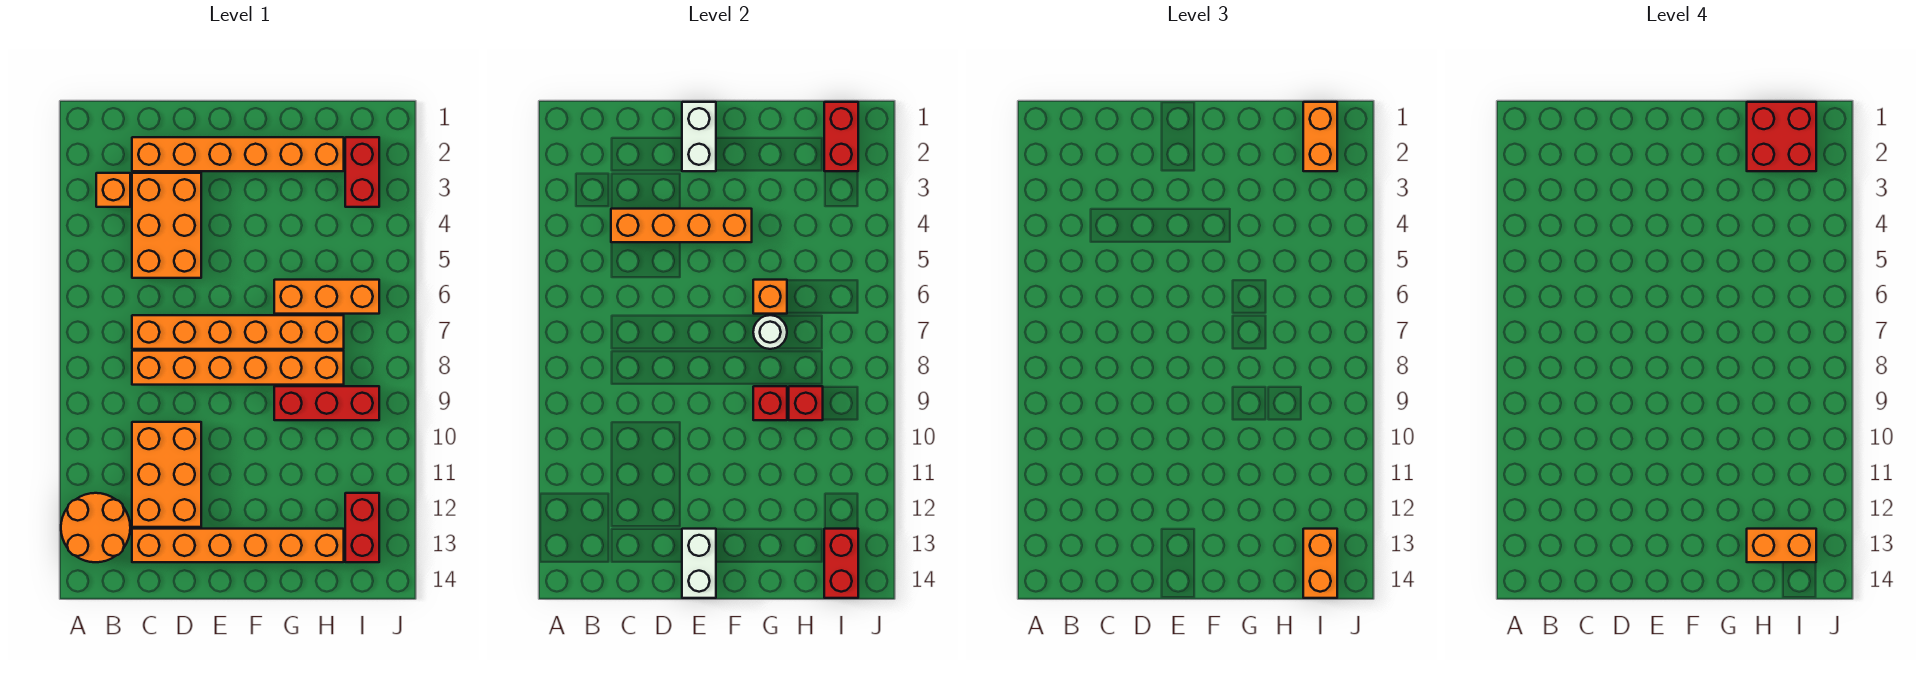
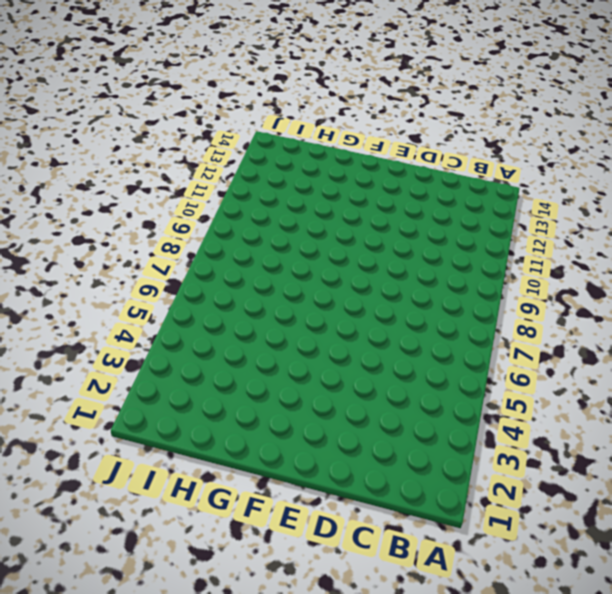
none -> orange round brick A12:B13 level 1
none -> orange brick B3 level 1
none -> orange brick C2:H2 level 1

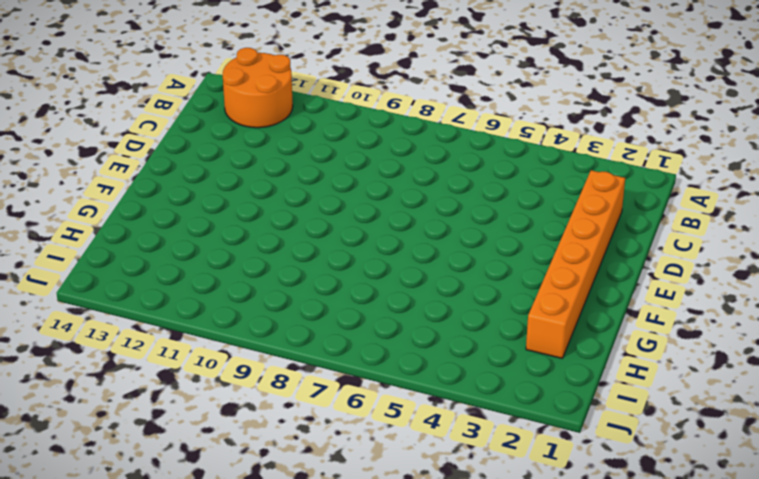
none -> orange brick B3 level 1
none -> orange brick C3:D5 level 1
none -> orange brick C7:H7 level 1

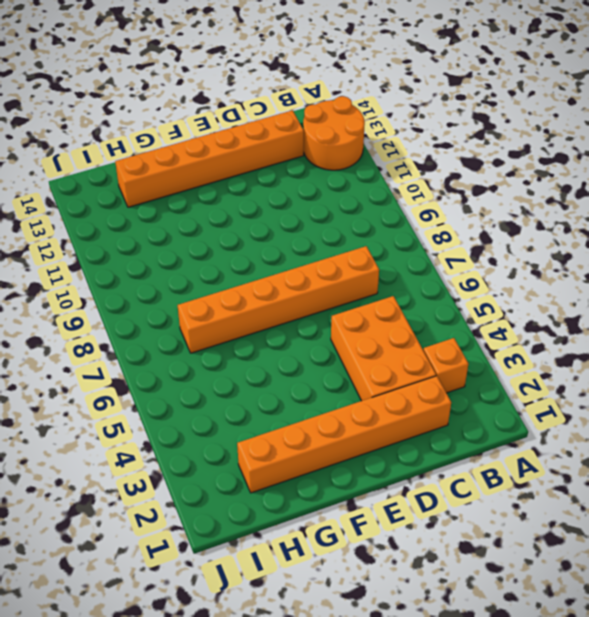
none -> orange brick C8:H8 level 1
none -> orange brick C10:D12 level 1
none -> orange brick G6:I6 level 1

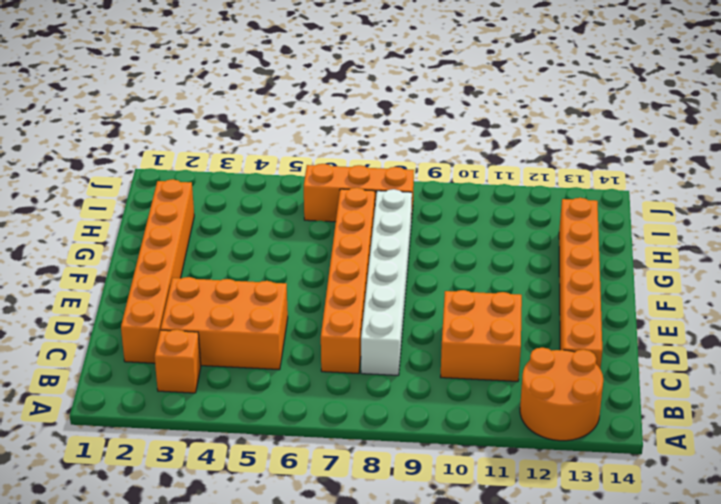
white brick C8:H8 level 1 -> orange brick C8:H8 level 1
orange brick C10:D11 level 1 -> orange brick C10:D12 level 1
orange brick I6:I8 level 1 -> orange brick G6:I6 level 1
none -> red brick G9:I9 level 1
none -> red brick I2:I3 level 1
none -> red brick I12:I13 level 1

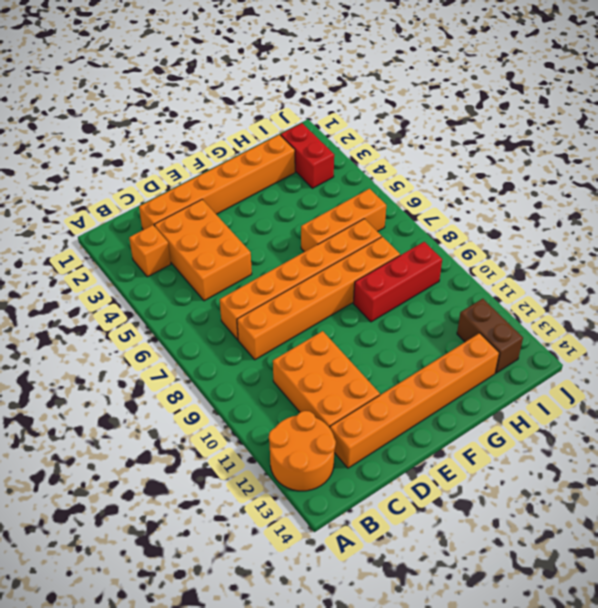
brown brick I12:I13 level 1 -> red brick I12:I13 level 1
none -> orange brick C4:F4 level 2
none -> white brick E1:E2 level 2
none -> white brick E13:E14 level 2

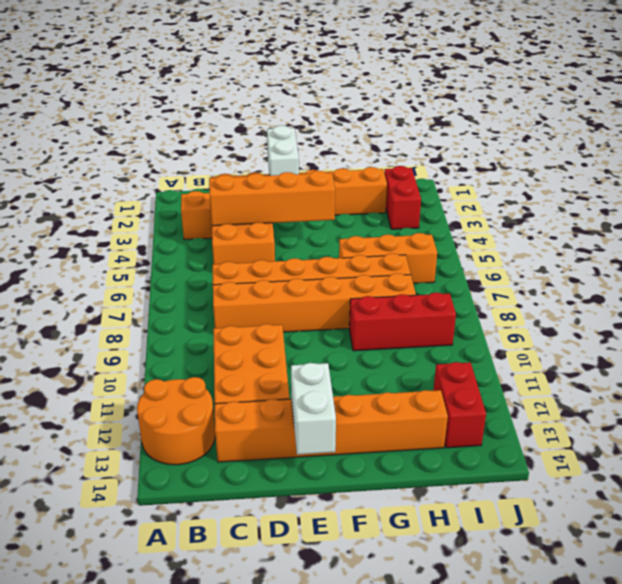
none -> orange brick G6 level 2
none -> white round brick G7 level 2
none -> red brick G9 level 2

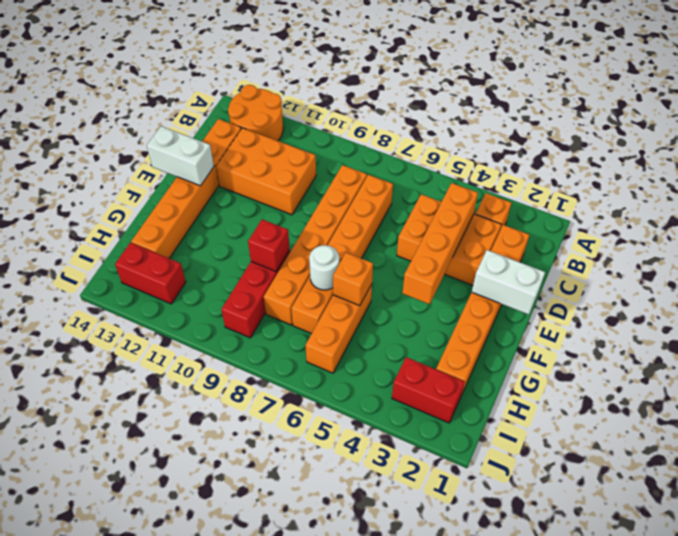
none -> red brick H9 level 2
none -> red brick I1:I2 level 2
none -> red brick I13:I14 level 2

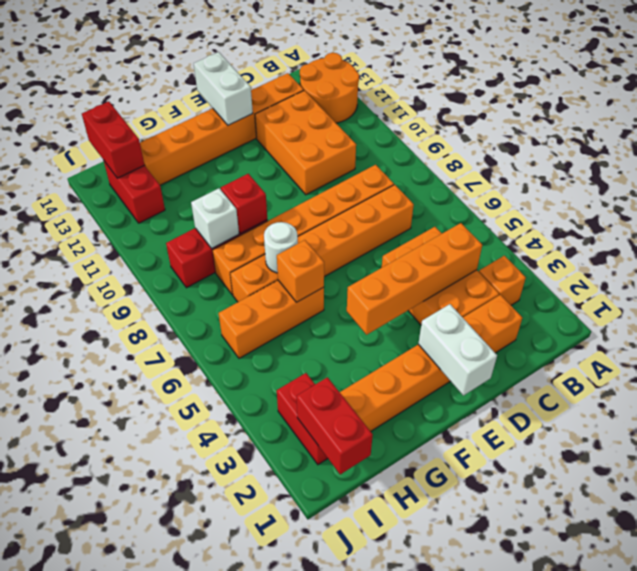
white brick H9 level 2 -> red brick H9 level 2
none -> orange brick I1:I2 level 3
none -> orange brick I13:I14 level 3
none -> red brick H1:I2 level 4

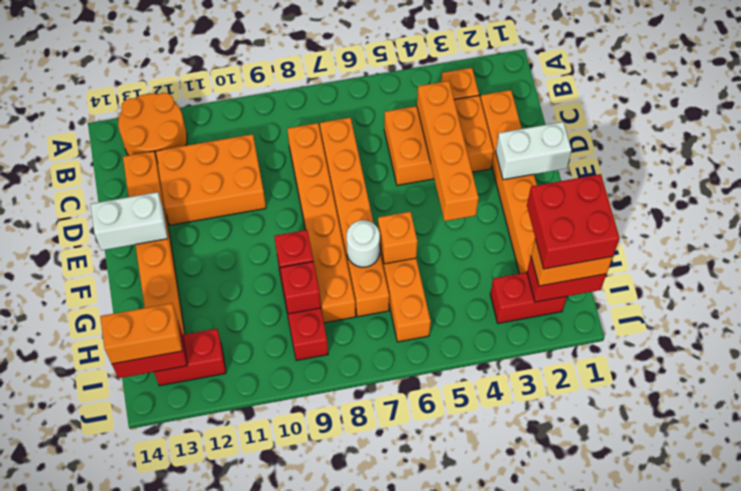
none -> orange brick H13:I13 level 4

